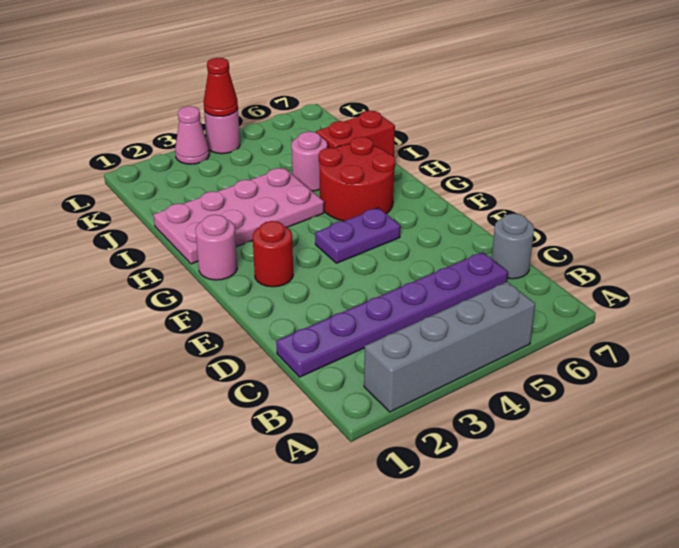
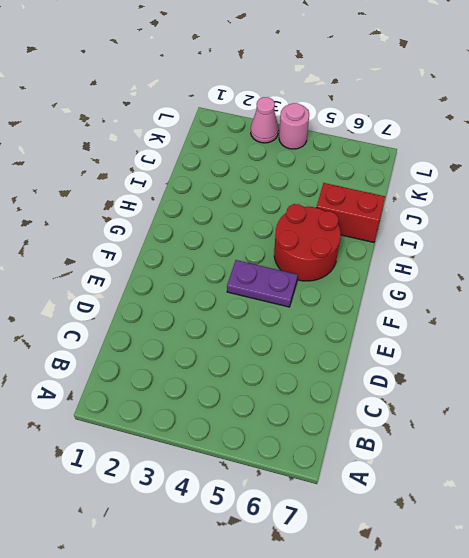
none -> grey brick A2:A5 level 1
none -> purple plate C1:C6 level 1
none -> grey round brick C7 level 1

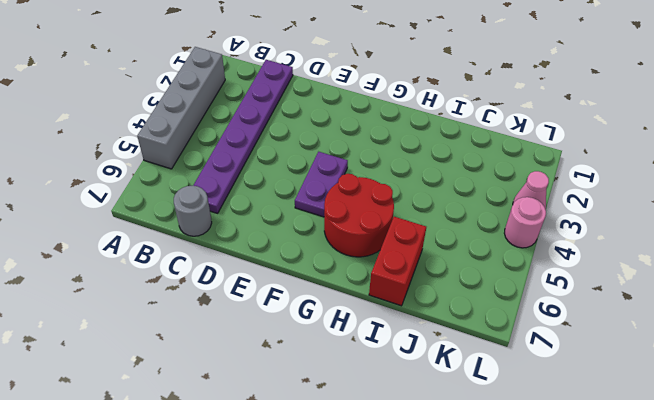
none -> red round brick F2 level 1
none -> pink round brick G1 level 1
none -> pink plate H1:I4 level 1

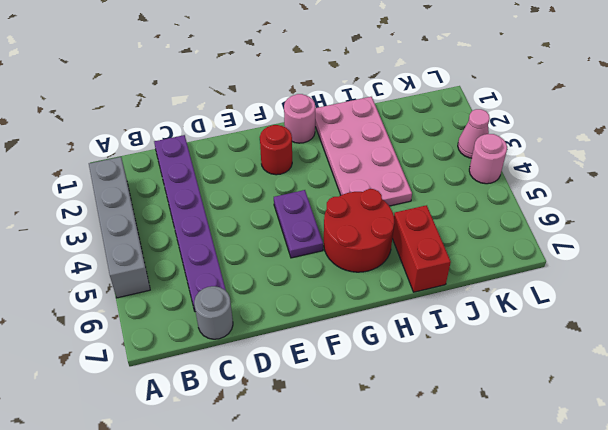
none -> pink round brick I5 level 1
none -> red cone L4 level 2

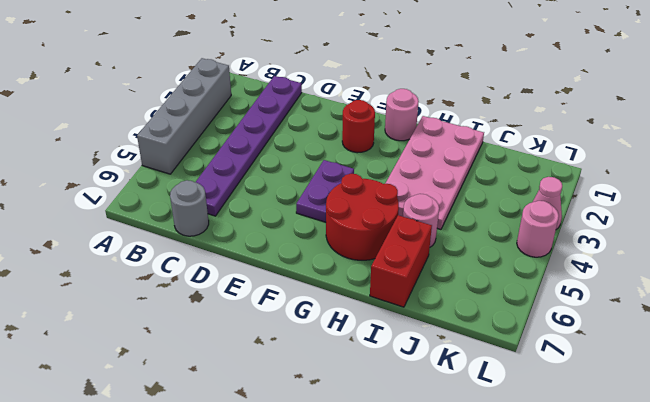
none -> red cone L4 level 2

